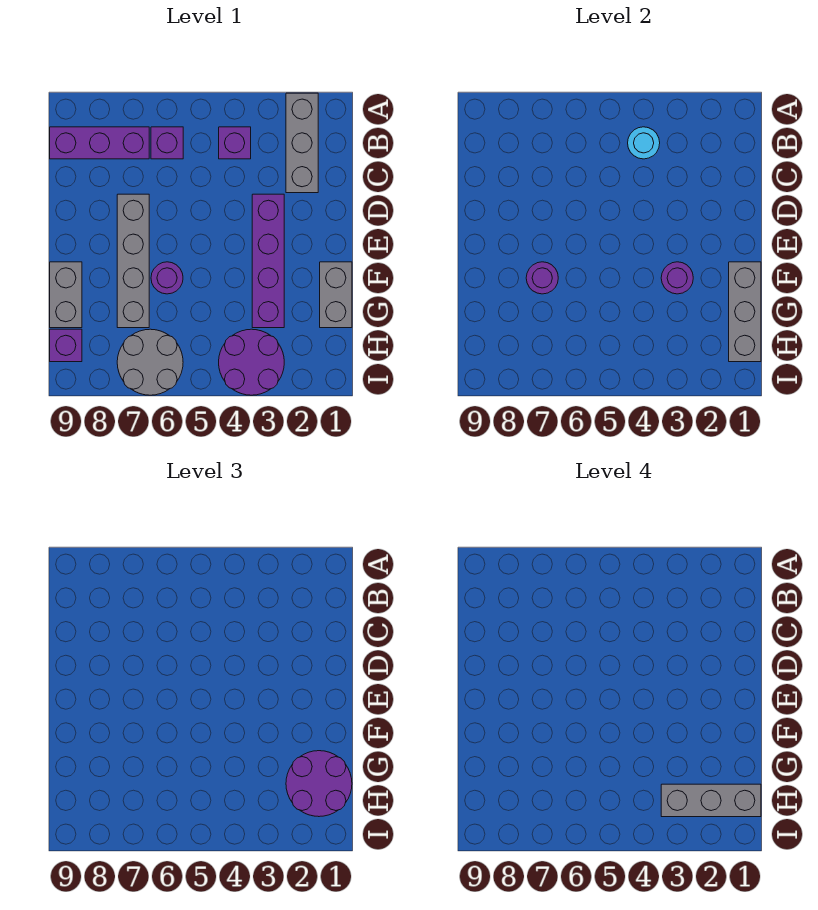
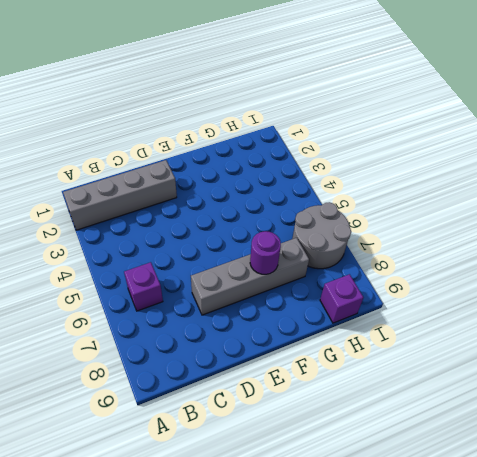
grey brick A2:D2 level 1 -> grey brick A2:C2 level 1
none -> purple brick B4 level 1
none -> purple brick B7:B9 level 1
none -> purple brick D3:G3 level 1

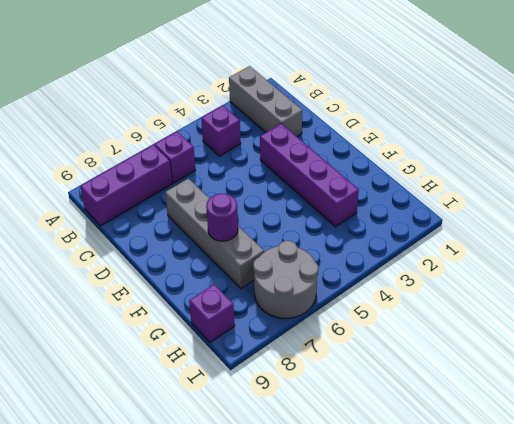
none -> grey brick F1:G1 level 1
none -> purple round brick F6 level 1
none -> grey brick F9:G9 level 1

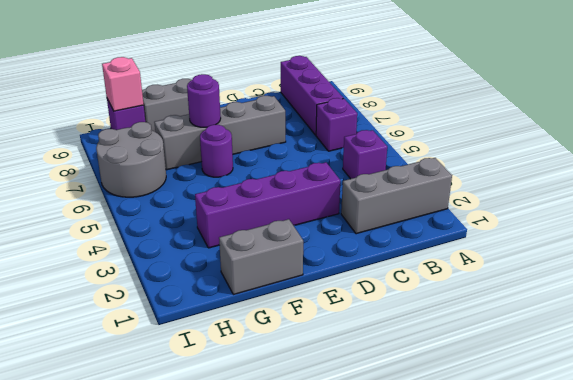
pink brick H9 level 2 -> none
none -> purple round brick H3:I4 level 1
none -> cyan round brick B4 level 2
none -> grey brick F1:H1 level 2

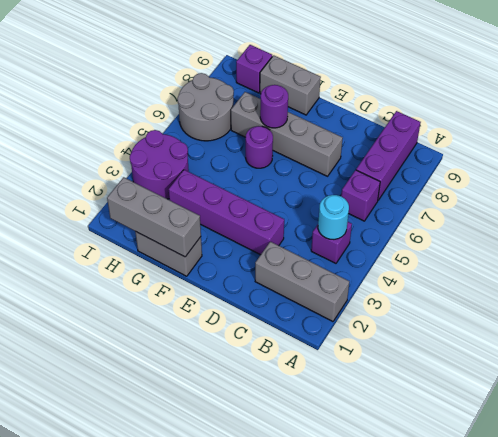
none -> purple round brick F3 level 2
none -> purple round brick G1:H2 level 3
none -> grey brick H1:H3 level 4

